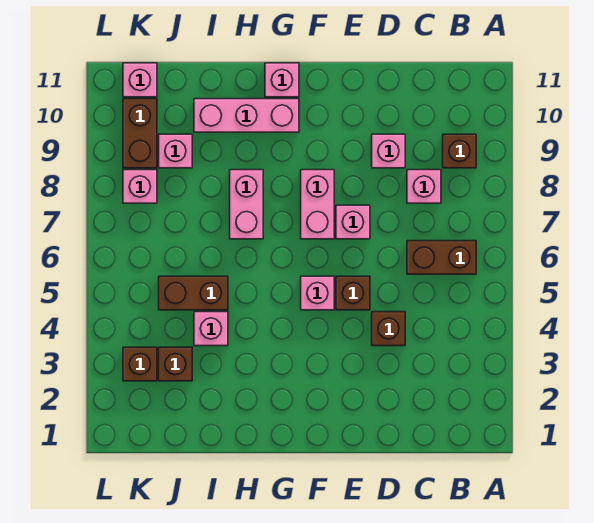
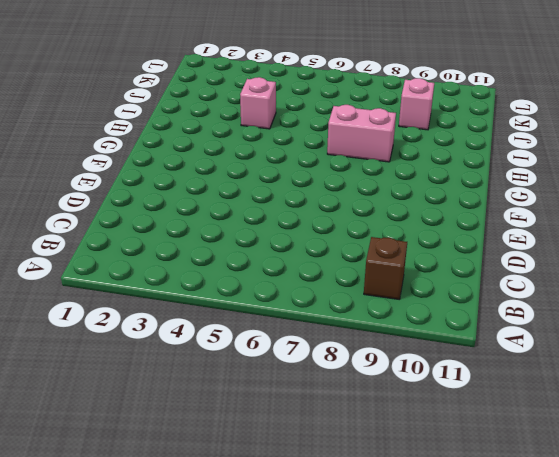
none -> brown brick B6:C6 level 1
none -> pink brick C8 level 1
none -> brown brick D4 level 1

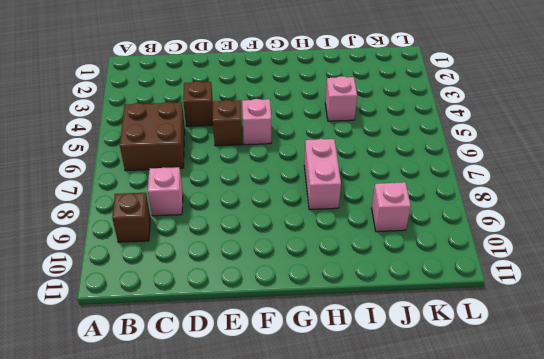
brown brick B5:C6 level 1 -> brown brick B6:C6 level 1
none -> pink brick D9 level 1
none -> pink brick E7 level 1
none -> pink brick F7:F8 level 1

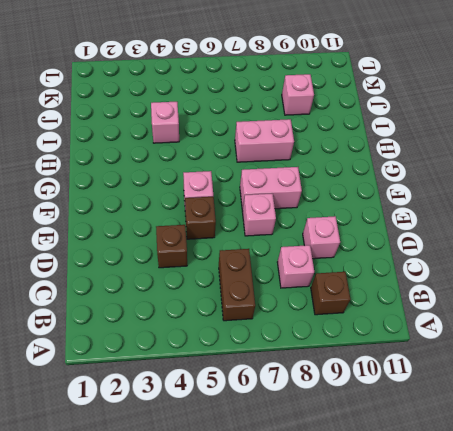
none -> pink brick G10:I10 level 1
none -> pink brick G11 level 1
none -> brown brick I5:J5 level 1

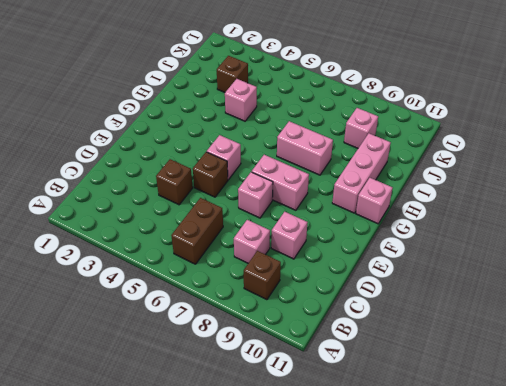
none -> brown brick I5:J5 level 1
none -> brown brick K3 level 1
none -> pink brick K8 level 1

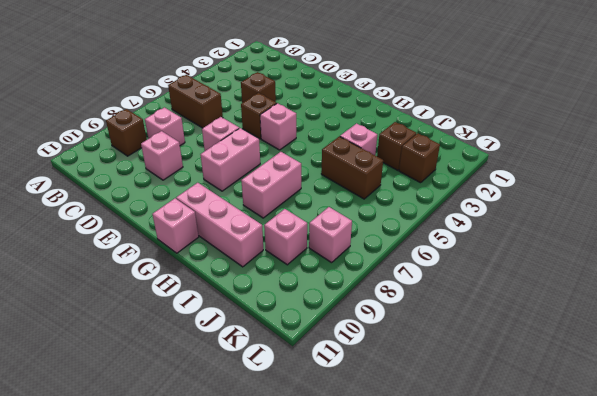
none -> brown brick K9:K10 level 1
none -> pink brick K11 level 1

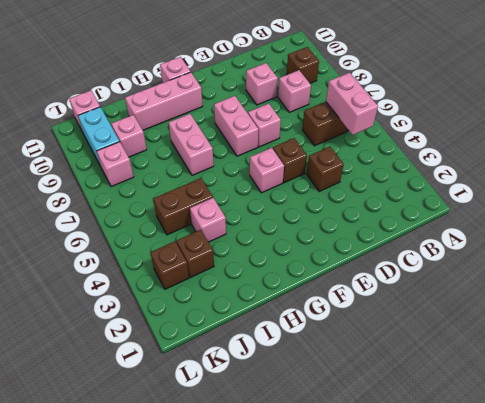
pink brick B5:B6 level 2 -> none
cyan brick K9:K10 level 1 -> brown brick K9:K10 level 1

